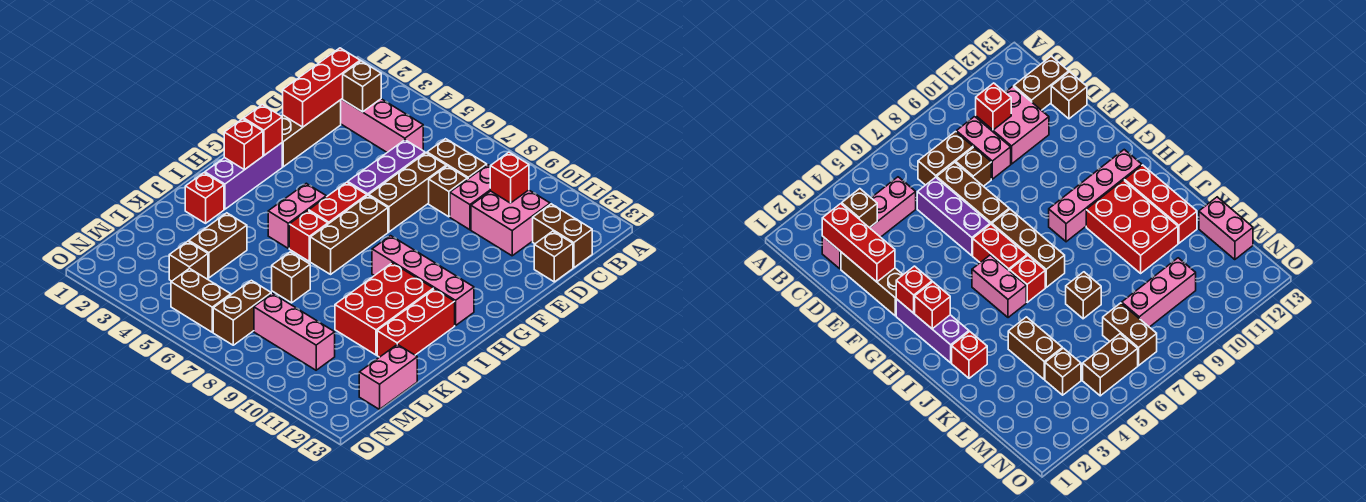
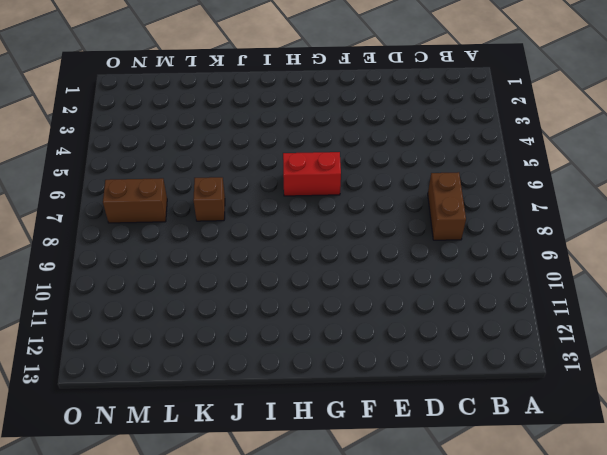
none -> pink brick C2:C5 level 1
none -> pink brick C9:D9 level 1
none -> pink brick C10:D11 level 1
none -> brown brick C12:C13 level 1

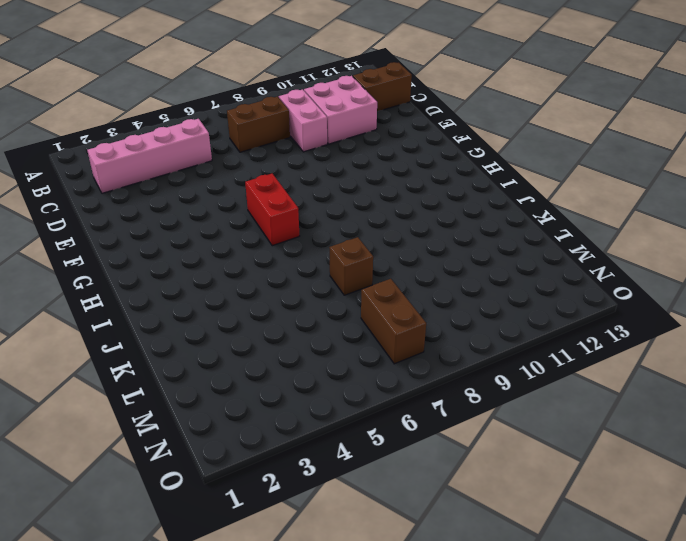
none -> brown brick D2:F2 level 1
none -> purple brick D6:F6 level 1
none -> brown brick D7:F7 level 1
none -> brown brick D8 level 1

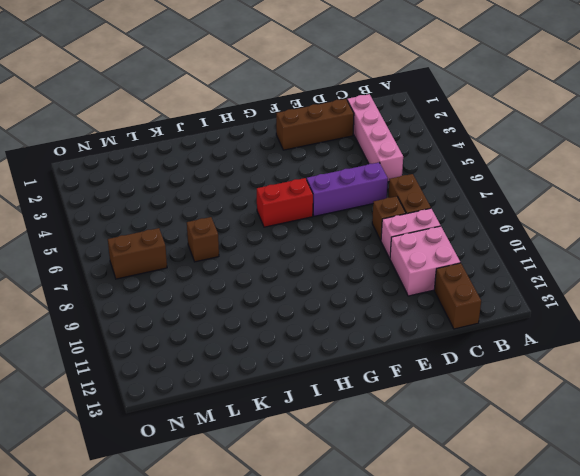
none -> brown brick D7:F7 level 1
none -> brown brick D13 level 1
none -> purple brick G2:I2 level 1
none -> brown brick G7:I7 level 1

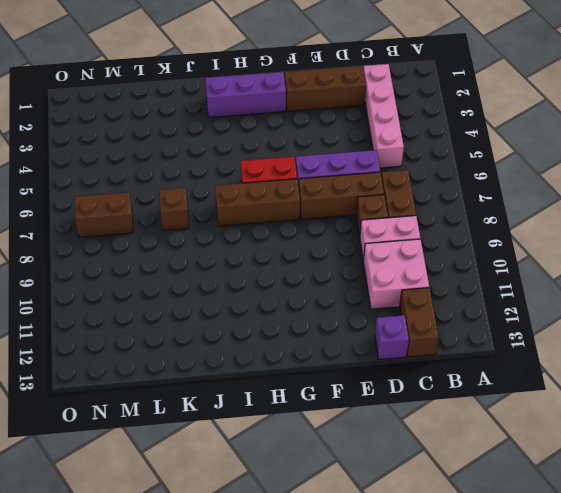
purple brick D13 level 1 -> brown brick D13 level 1
none -> pink brick H5:I5 level 1
none -> pink brick H9:H12 level 1
none -> red brick I6 level 1
none -> red brick I10:K11 level 1

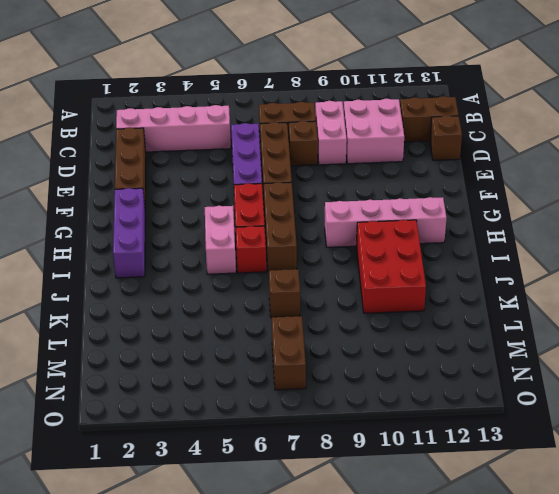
none -> red brick I12:K12 level 1
none -> red brick J2 level 1
none -> brown brick K4:L4 level 1
none -> pink brick L13:M13 level 1

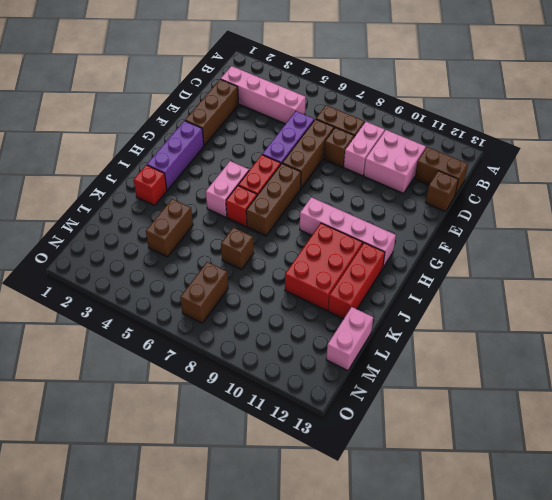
none -> brown brick M4 level 1
none -> pink brick M8:M10 level 1
none -> brown brick N5:N6 level 1
none -> red brick C2:E2 level 2

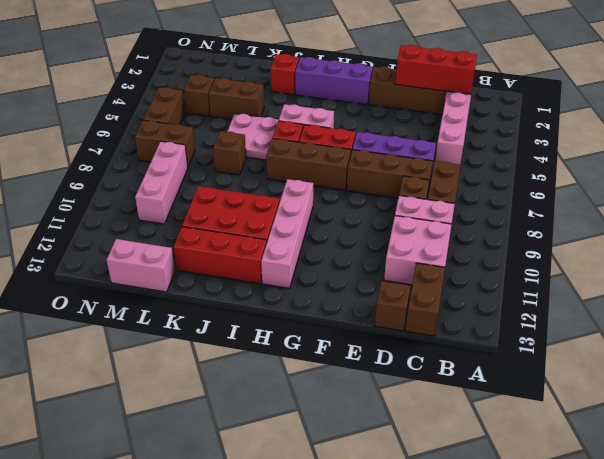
pink plate J5:K6 level 1 -> none
none -> brown brick C3 level 2
none -> red brick C10 level 2
none -> red brick G2 level 2
none -> red brick H2 level 2

